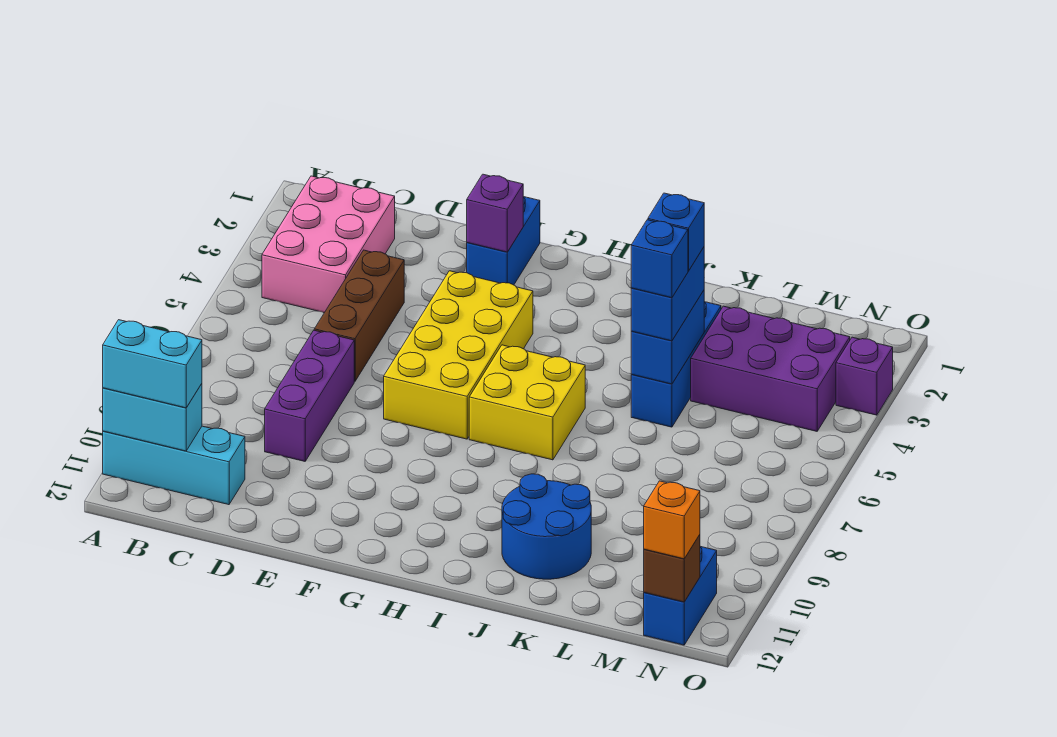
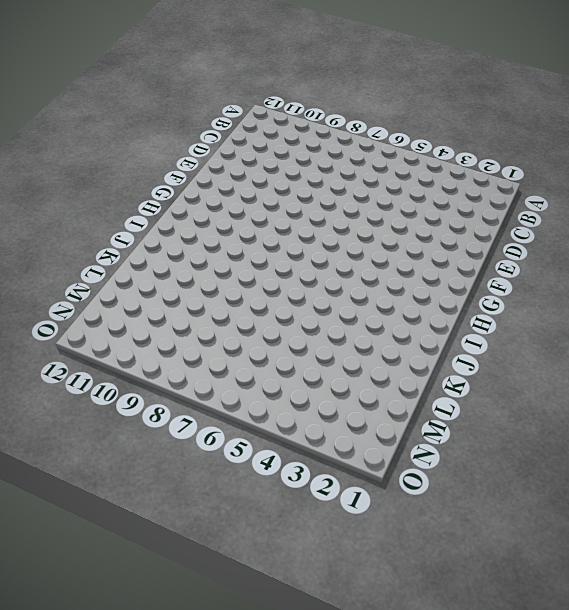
none -> cyan brick A11:C11 level 1
none -> pink brick B2:C4 level 1
none -> brown brick D4:D6 level 1

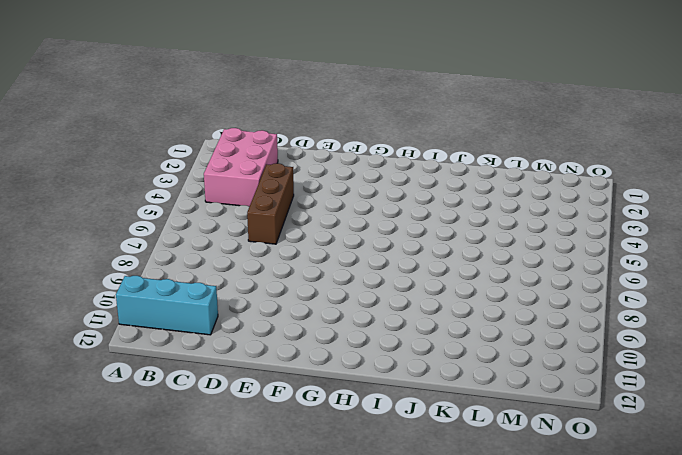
none -> purple brick D7:D9 level 1
none -> blue brick F1:F2 level 1
none -> yellow brick F4:G7 level 1

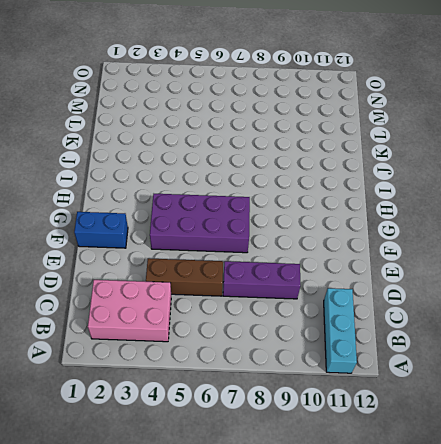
purple brick F4:G7 level 1 -> yellow brick F4:G7 level 1
none -> yellow brick H6:I7 level 1
none -> blue round brick J10:K11 level 1
none -> blue brick K3:K5 level 1

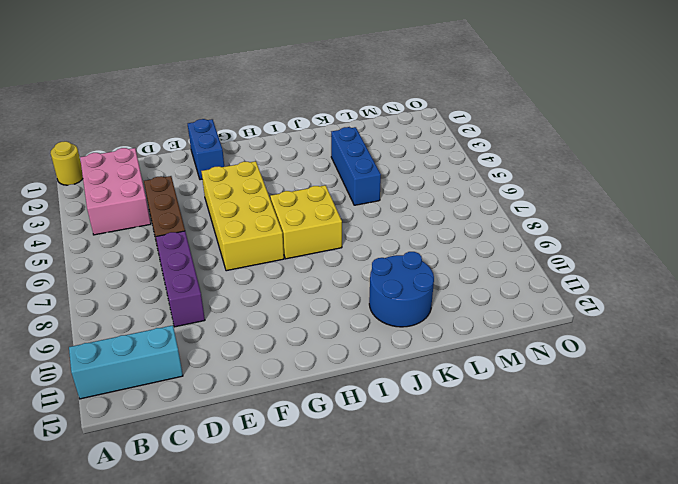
yellow round brick A1 level 1 -> none
none -> purple brick L3:N4 level 1
none -> blue brick N11:N12 level 1
none -> purple brick O3 level 1

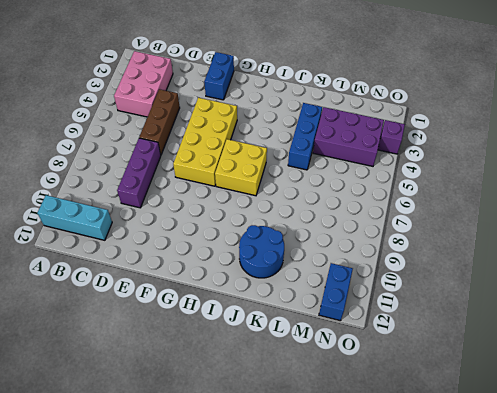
none -> cyan brick A11:B11 level 2
none -> purple brick F2 level 2
none -> blue brick K4:K5 level 2

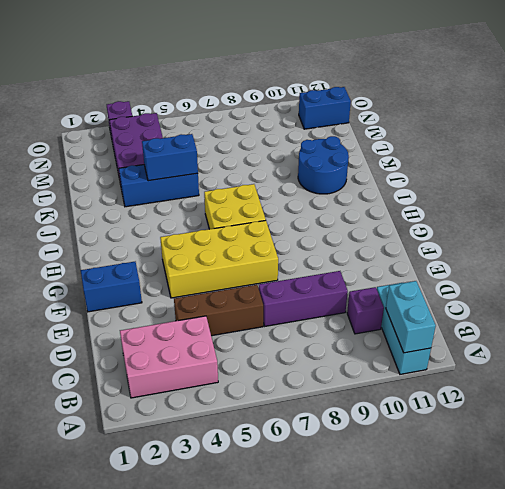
purple brick C10 level 1 -> purple brick F2 level 2
none -> brown brick N12 level 2
none -> cyan brick A11:B11 level 3
none -> blue brick K4:K5 level 3

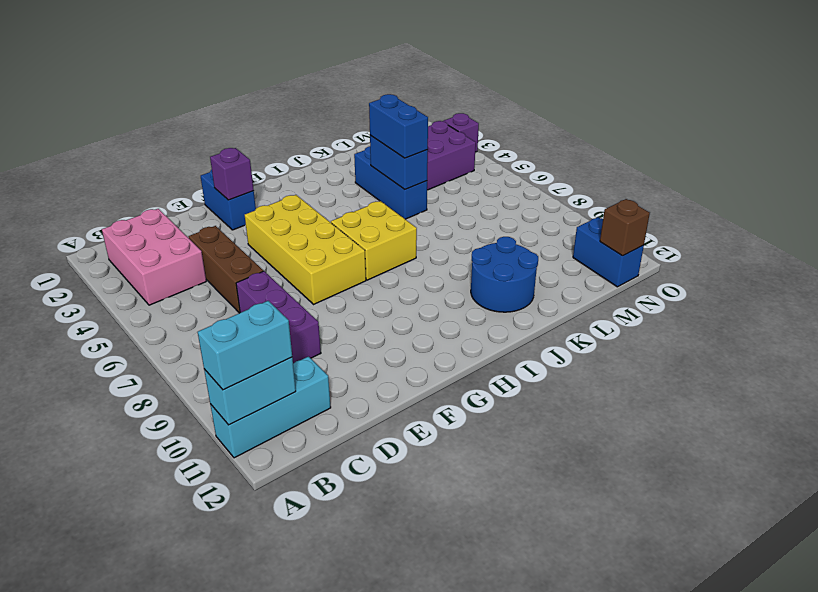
none -> orange brick N12 level 3
none -> blue brick K4 level 4
none -> blue brick K5 level 4

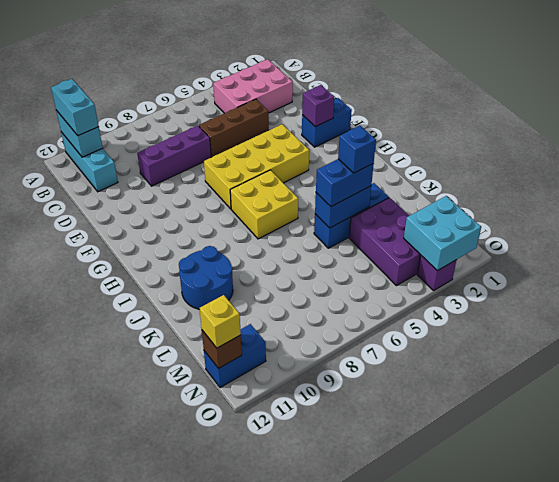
cyan brick N2:O3 level 2 -> none
yellow brick N12 level 3 -> orange brick N12 level 3
none -> blue brick K5 level 4

